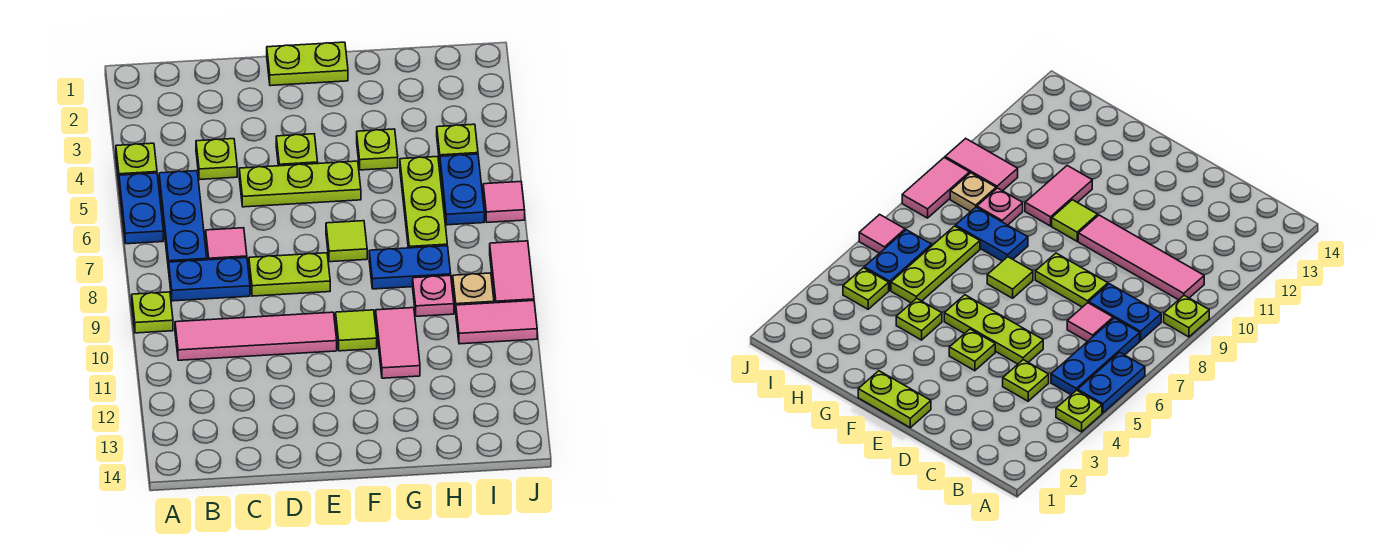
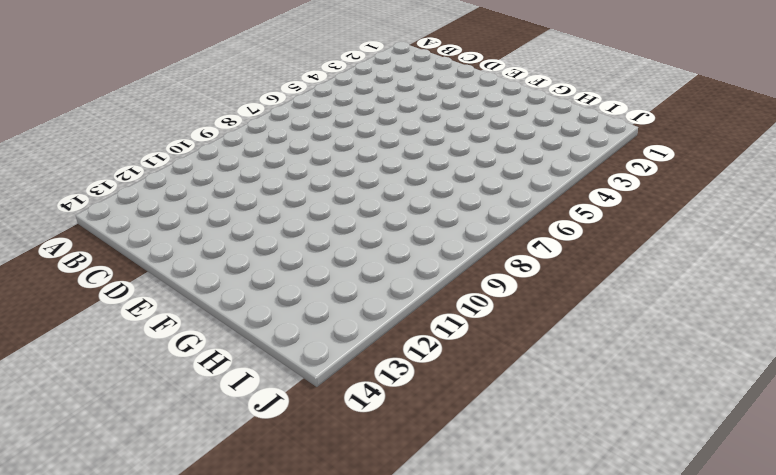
none -> lime plate A4 level 1
none -> blue plate A5:A6 level 1
none -> lime plate A9 level 1

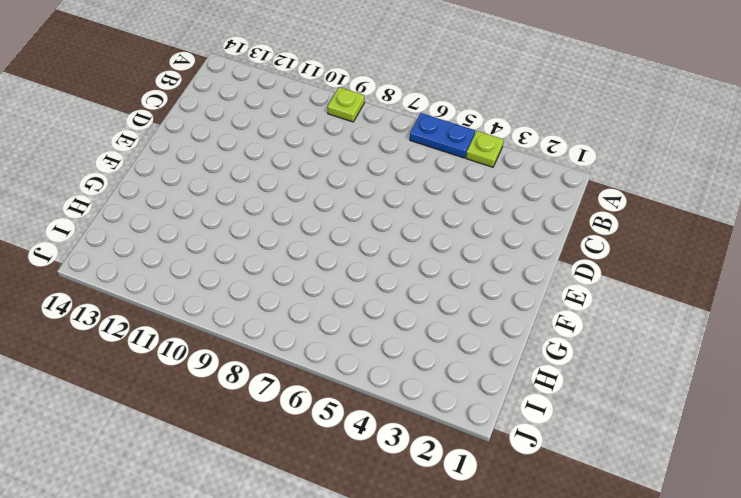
none -> blue plate B5:B7 level 1
none -> blue plate B8:C8 level 1
none -> pink tile B10:E10 level 1

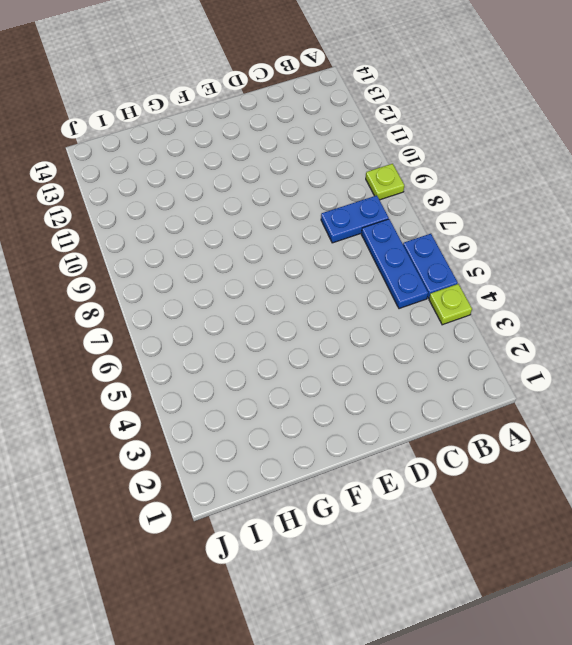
none -> pink tile B10:E10 level 1
none -> lime plate C4 level 1
none -> pink tile C7 level 1

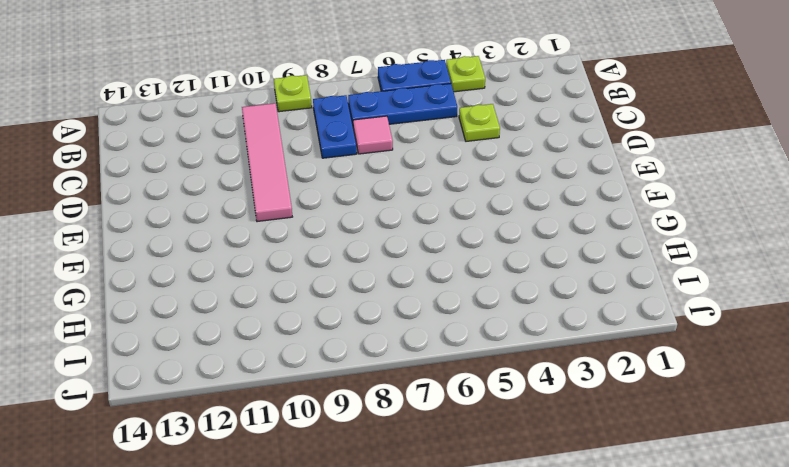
none -> lime plate D5:F5 level 1
none -> lime plate D8:E8 level 1
none -> lime plate E1:F1 level 1

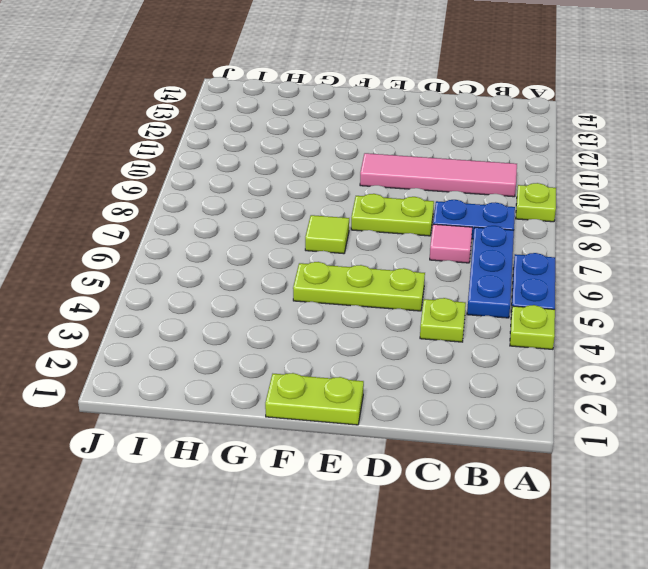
none -> lime plate E4 level 1
none -> lime tile F10 level 1
none -> lime plate G4 level 1

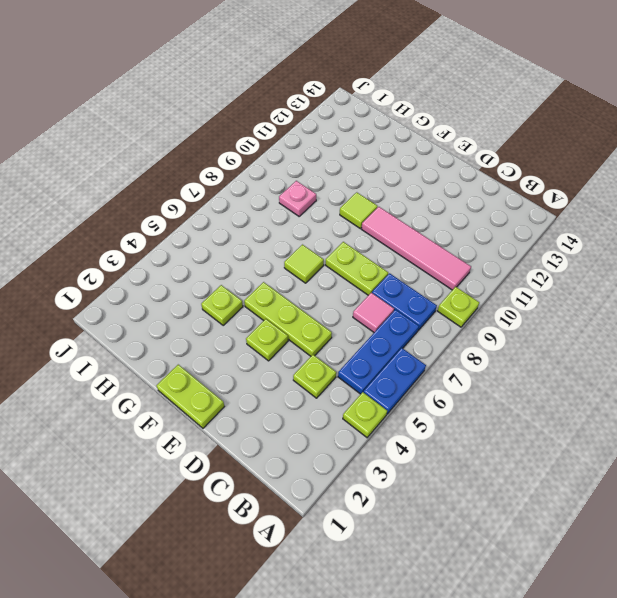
none -> blue plate G8:H8 level 1
none -> pink tile G10:G11 level 1
none -> lime plate H5:H7 level 1

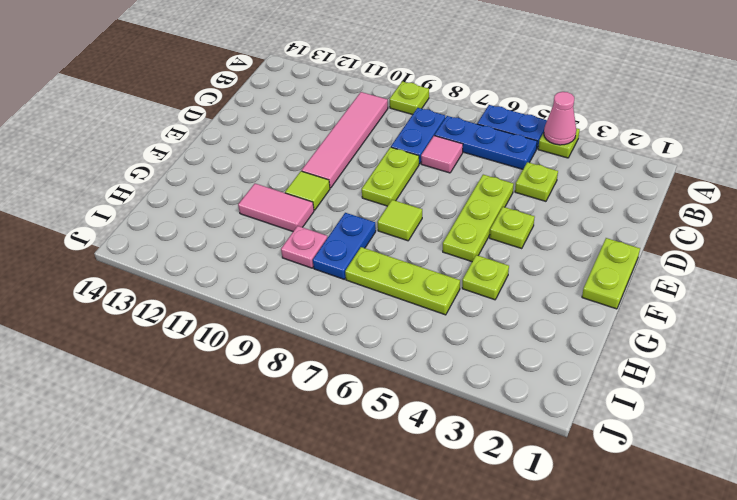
pink cone A4 level 2 -> none
none -> lime plate I4 level 1
none -> blue plate I5:I6 level 1
none -> tan plate I9 level 1

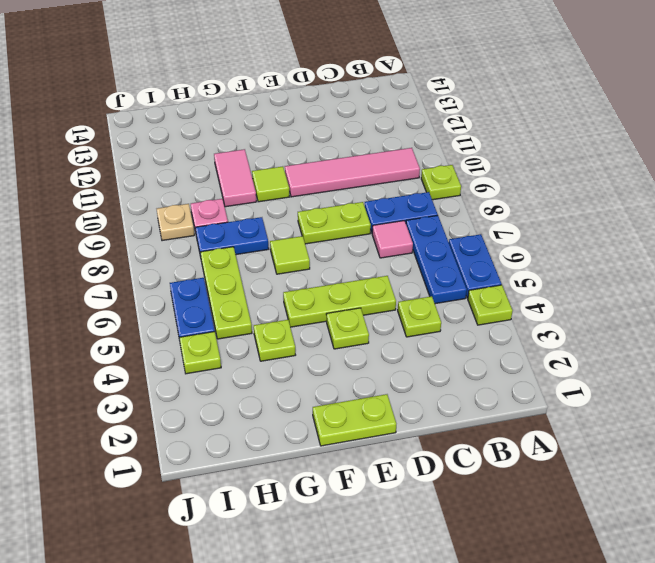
none -> pink tile I10:J10 level 1
none -> pink tile J6 level 1
none -> pink tile J8:J9 level 1

